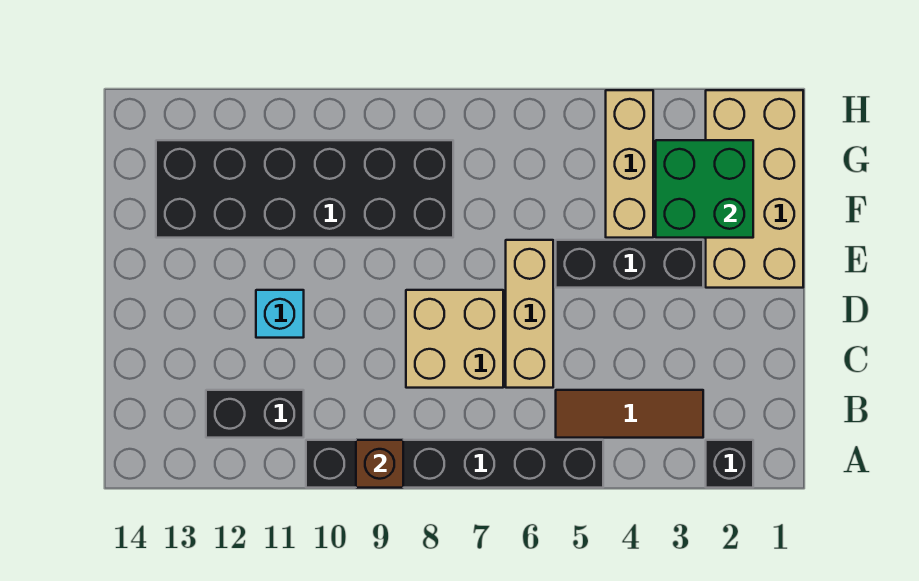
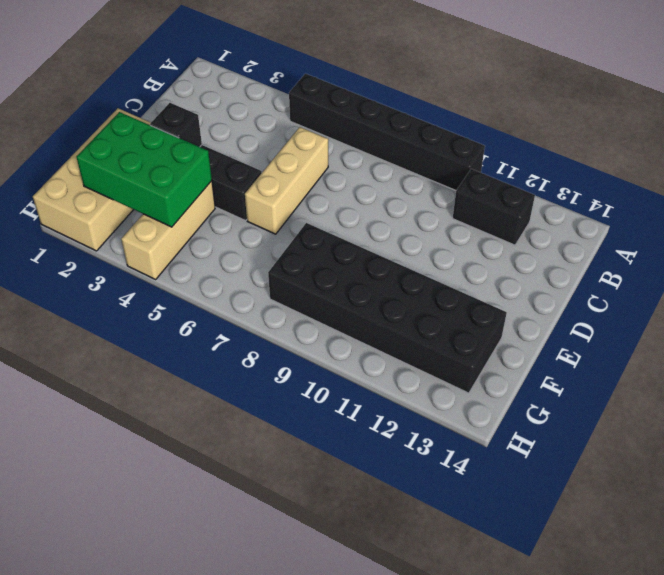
black brick E3 level 2 -> black brick A2 level 1
green brick F2:G4 level 2 -> green brick F2:G3 level 2
none -> brown tile B3:B5 level 1
none -> tan brick C7:D8 level 1
none -> cyan brick D11 level 1

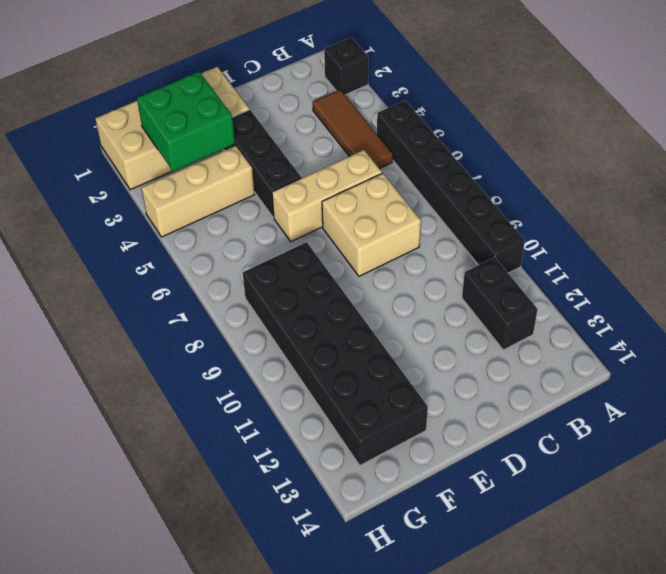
none -> cyan brick D11 level 1
none -> brown brick A9 level 2

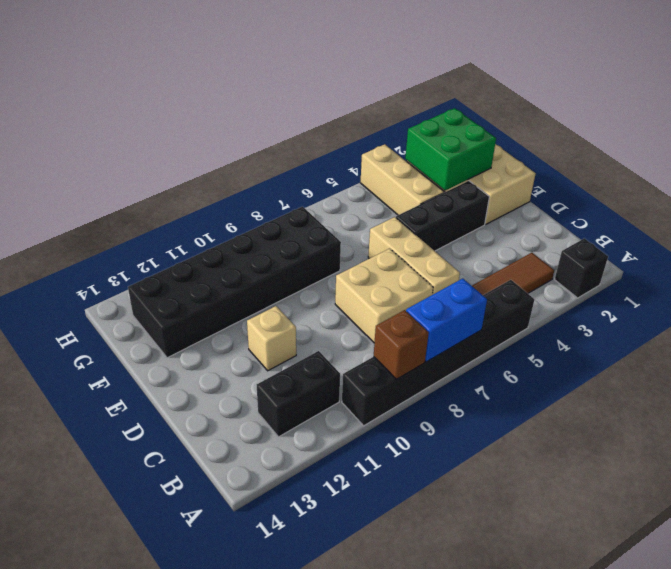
blue brick A7:A8 level 2 -> none
tan brick D11 level 1 -> cyan brick D11 level 1

